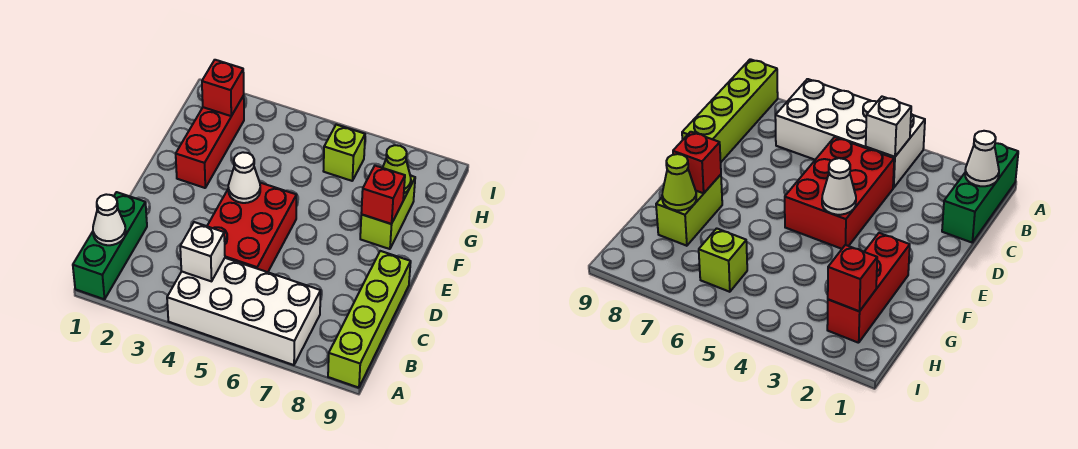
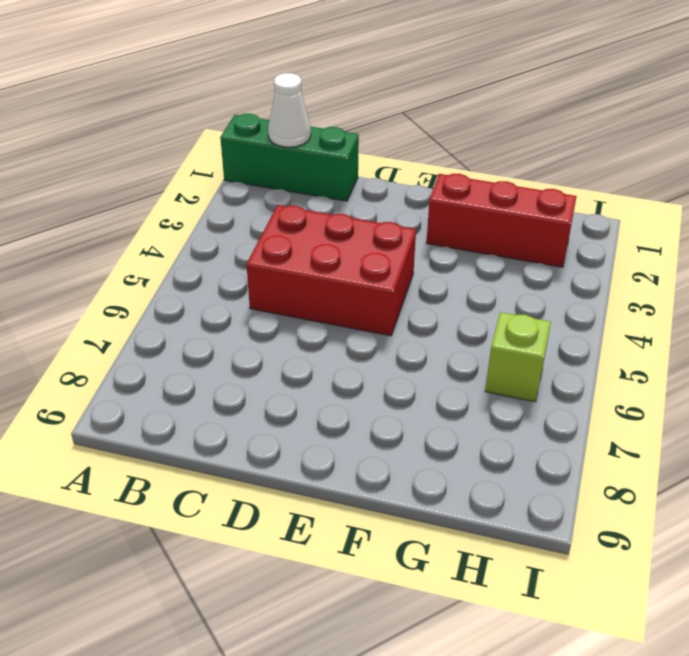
none -> white brick A4:B7 level 1
none -> lime brick A9:D9 level 1
none -> lime brick F8:G8 level 1

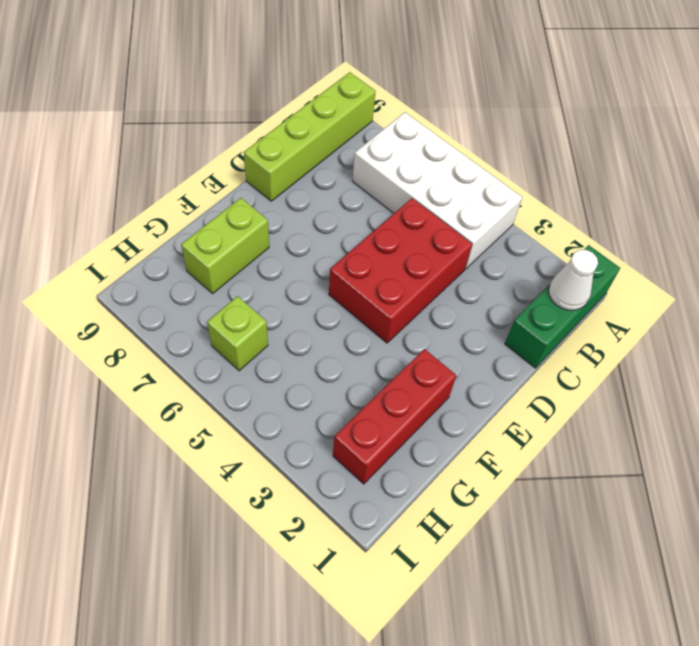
none -> white brick B4 level 2
none -> white cone E4 level 2
none -> red brick F8 level 2

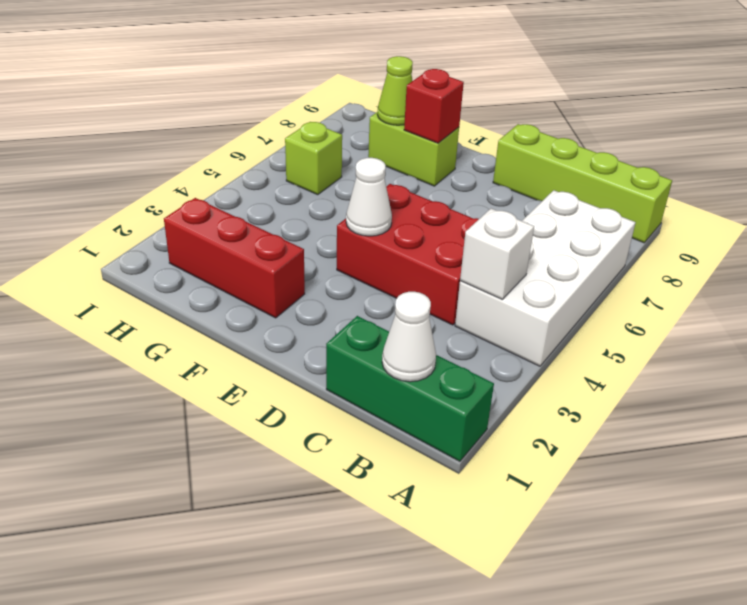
none -> red brick H2 level 2

